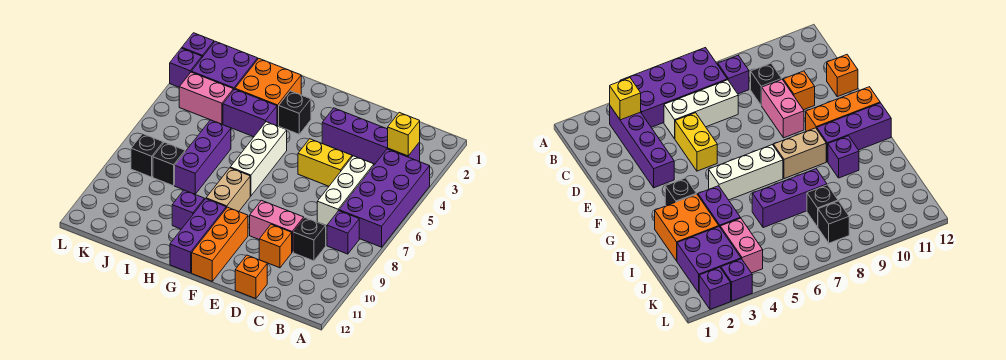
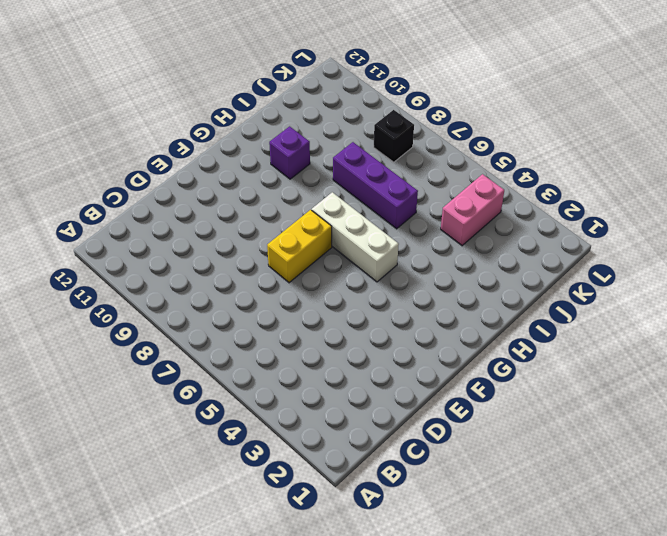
yellow brick E7:F7 level 1 -> yellow brick D5:E5 level 1
none -> purple brick A4:B7 level 1
none -> purple brick B3:E3 level 1
none -> purple brick B8 level 1

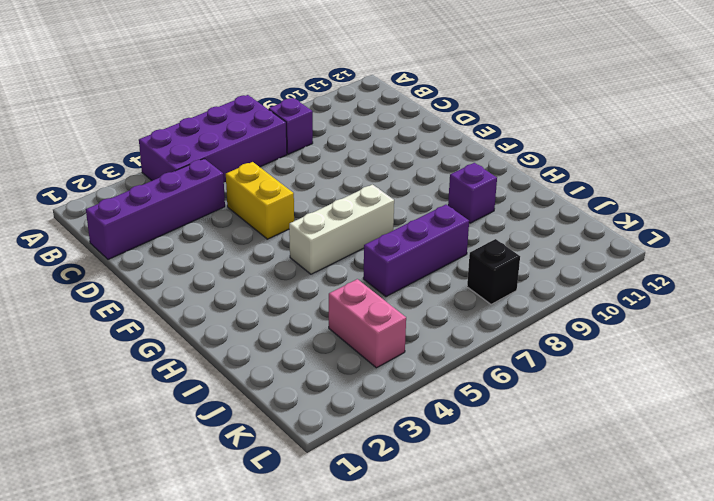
purple brick C1:C4 level 1 -> purple brick B3:E3 level 1
none -> white brick C5:C7 level 1
none -> black brick C9 level 1
none -> pink brick D9:E9 level 1

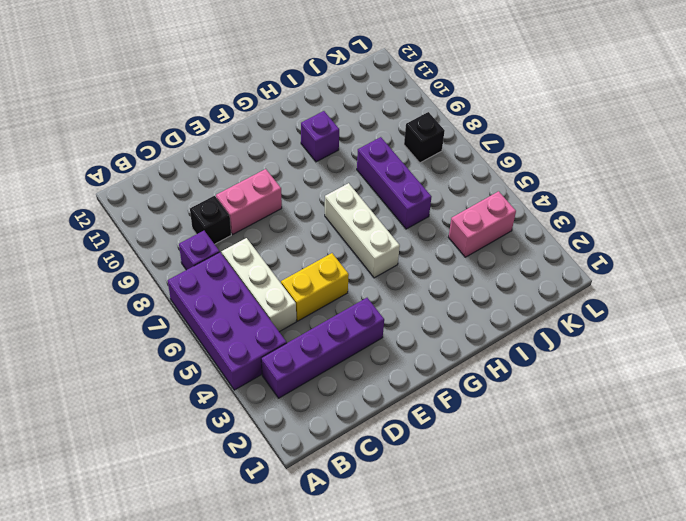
none -> orange brick D10 level 1
none -> orange brick D12 level 1
none -> orange brick F10:F12 level 1

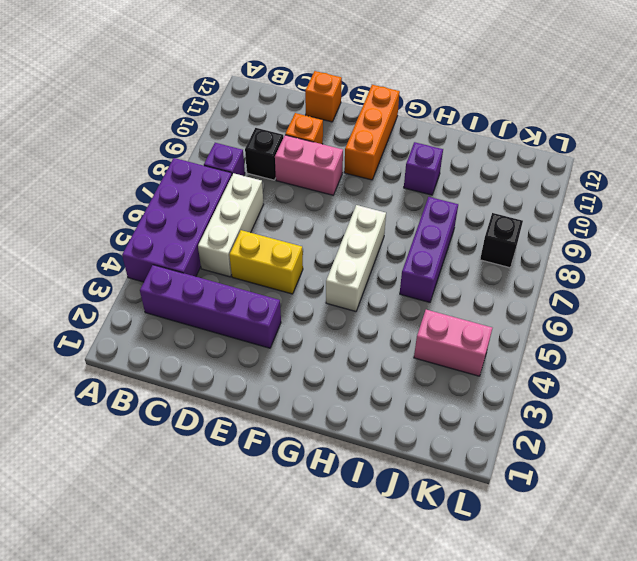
none -> black brick G3 level 1
none -> tan brick G8:G9 level 1
none -> purple brick G10:G12 level 1

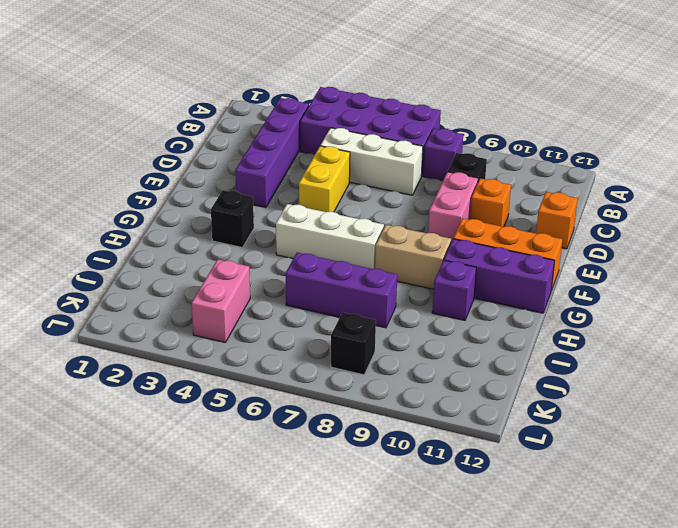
none -> orange brick H2:I3 level 1
none -> purple brick H4:I4 level 1
none -> purple brick J2:K3 level 1

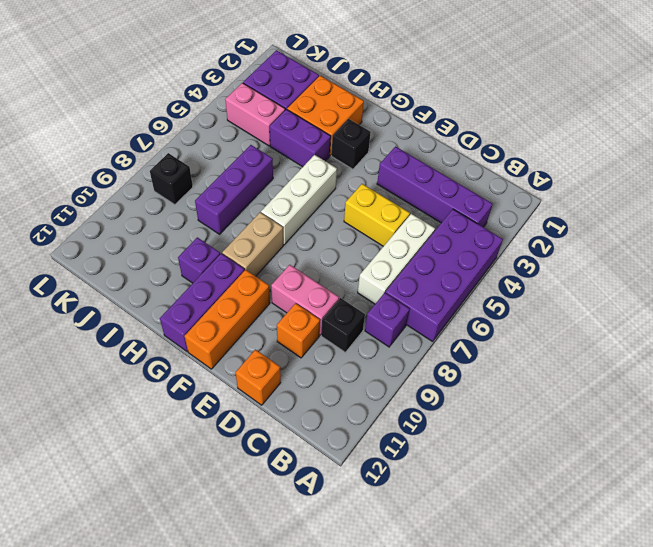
none -> black brick J8 level 1
none -> purple brick L2 level 1
none -> purple brick L3 level 1

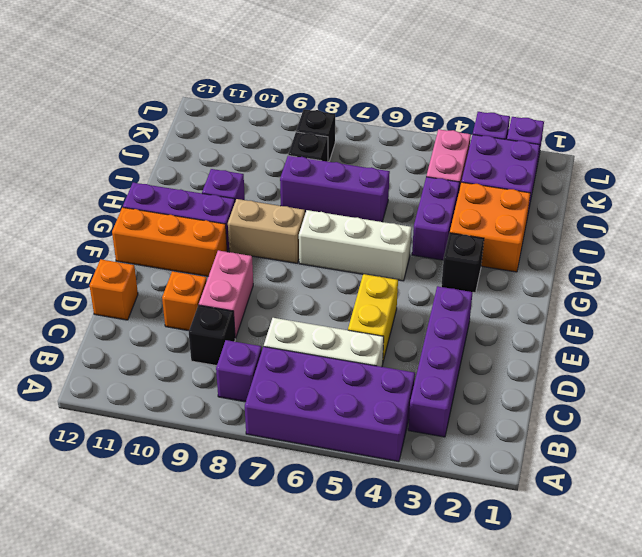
none -> yellow brick B3 level 2

